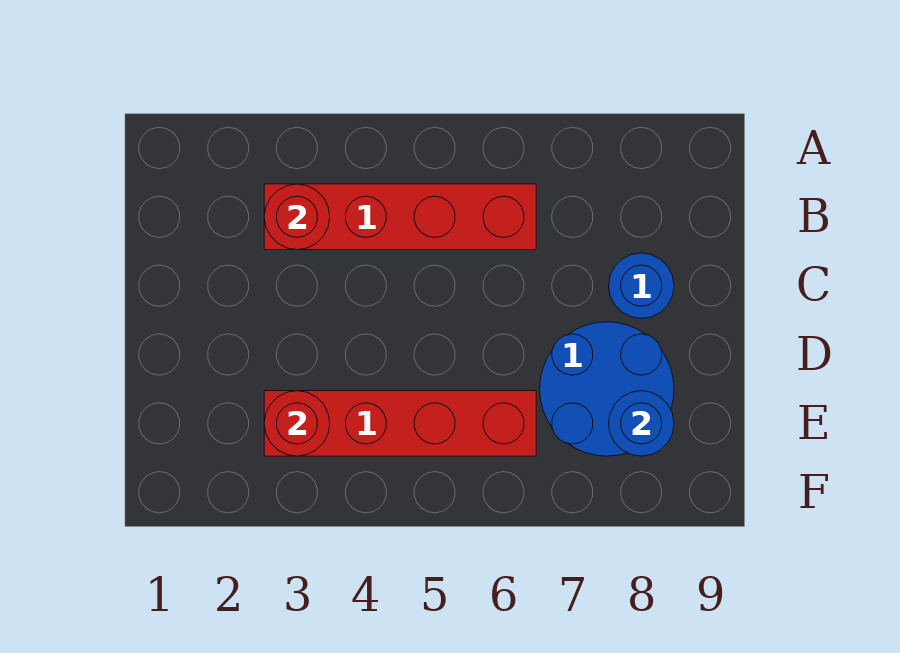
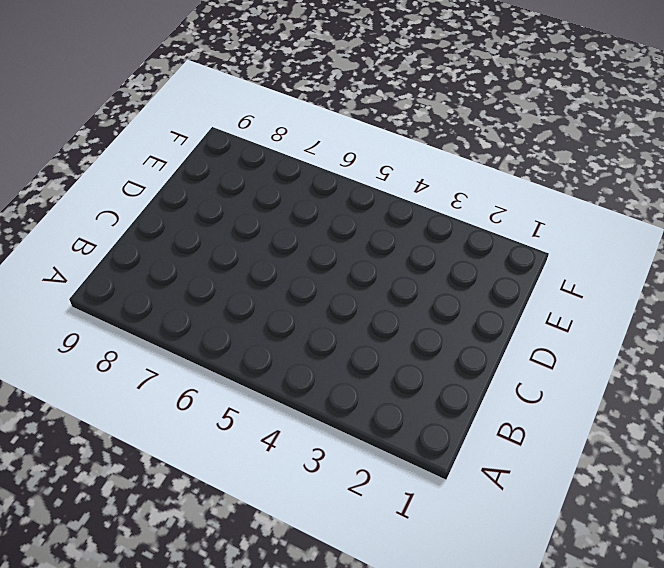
none -> red brick B3:B6 level 1
none -> blue round brick C8 level 1

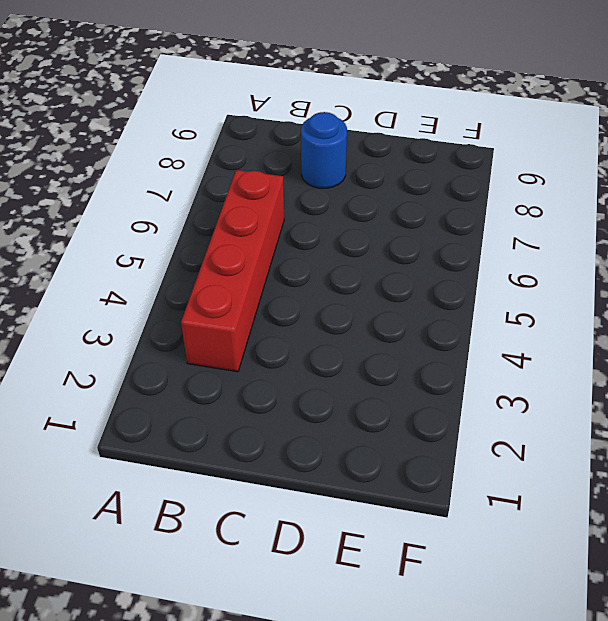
none -> blue round brick D7:E8 level 1
none -> red brick E3:E6 level 1

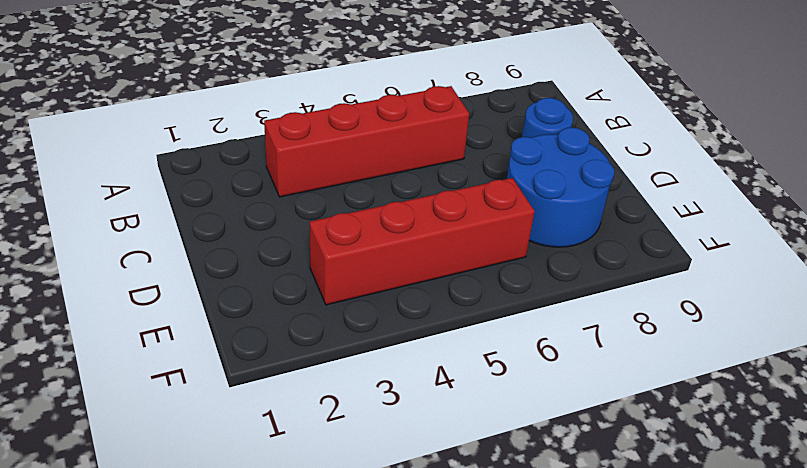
none -> red round brick B3 level 2
none -> red round brick E3 level 2

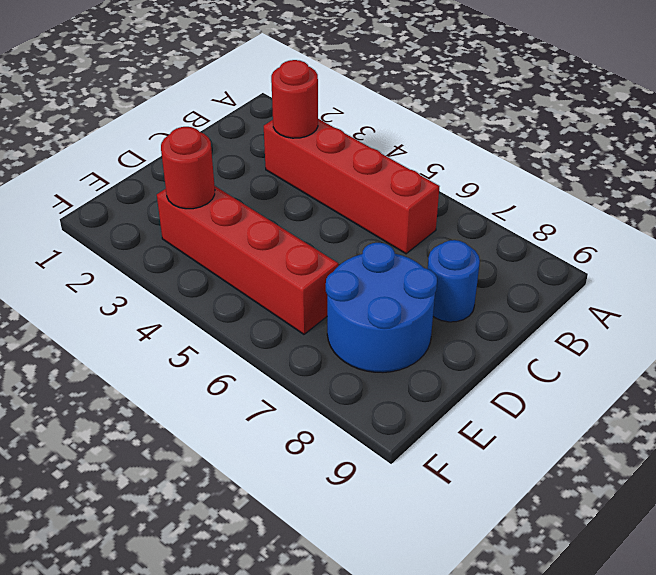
none -> blue round brick E8 level 2

